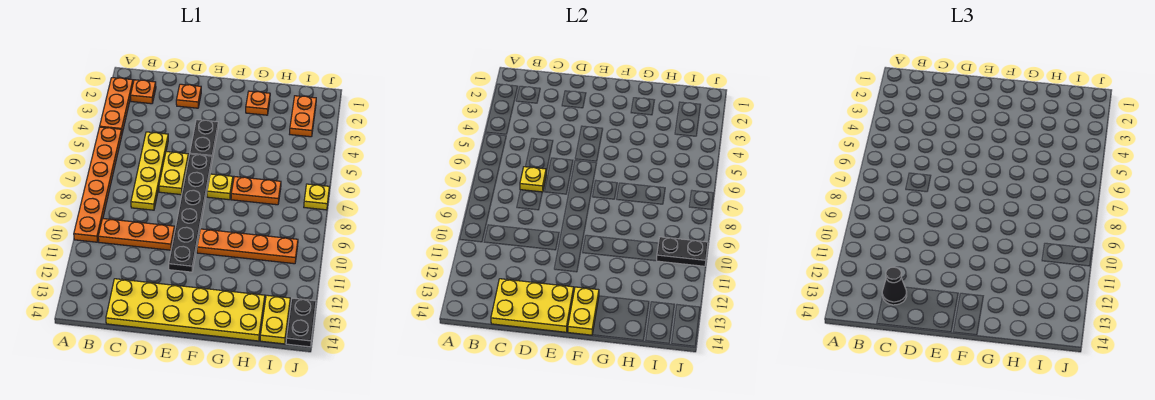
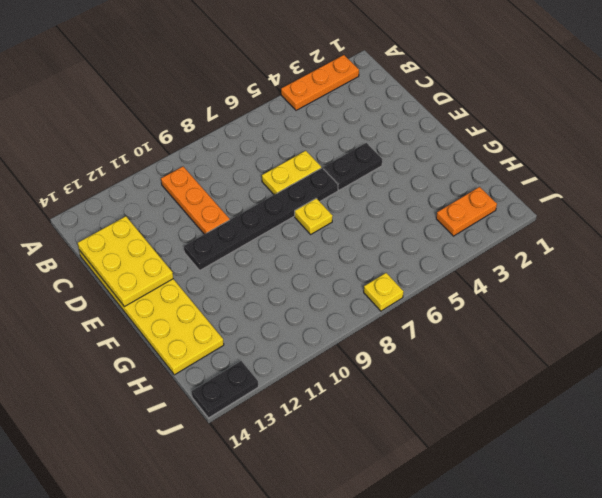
none -> orange plate A5:A10 level 1
none -> orange plate B2 level 1
none -> yellow plate C5:C8 level 1

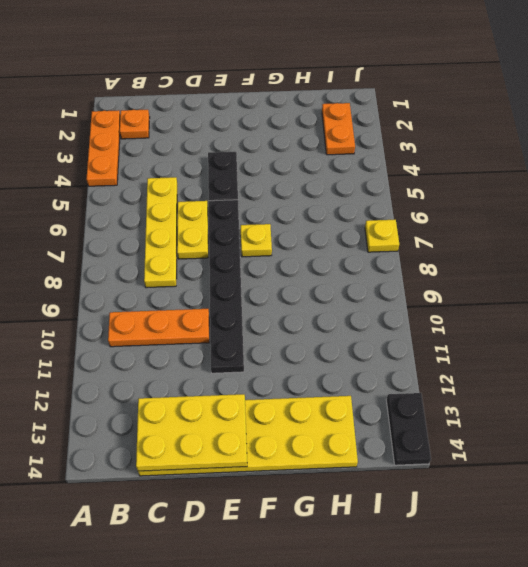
none -> orange plate A5:A10 level 1
none -> orange plate D2 level 1
none -> orange plate F10:I10 level 1

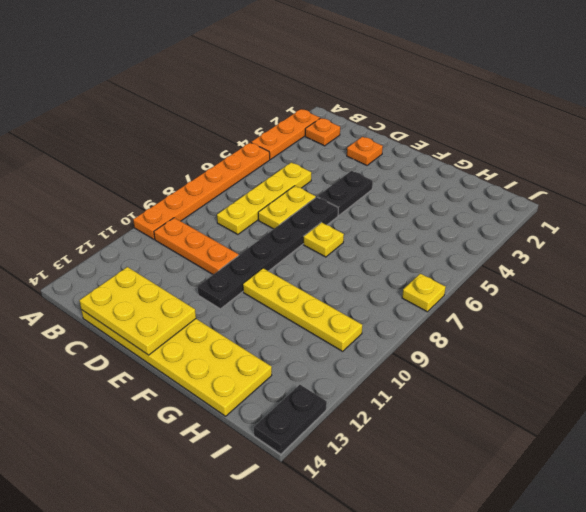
yellow plate F10:I10 level 1 -> orange plate F10:I10 level 1
none -> orange plate G2 level 1
none -> orange plate G7:H7 level 1
none -> orange plate I2:I3 level 1

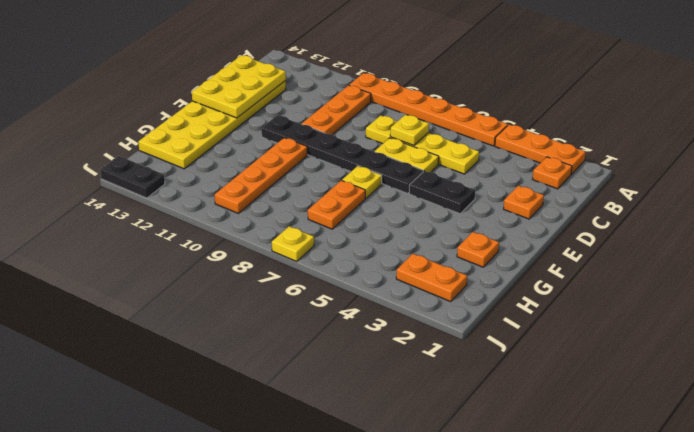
none -> yellow plate I13:I14 level 1
none -> yellow plate F13:F14 level 2
none -> black plate I10:J10 level 2

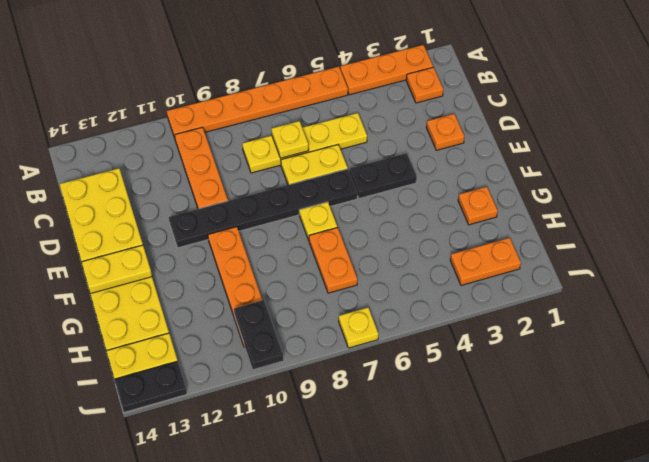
none -> black cone C13 level 3

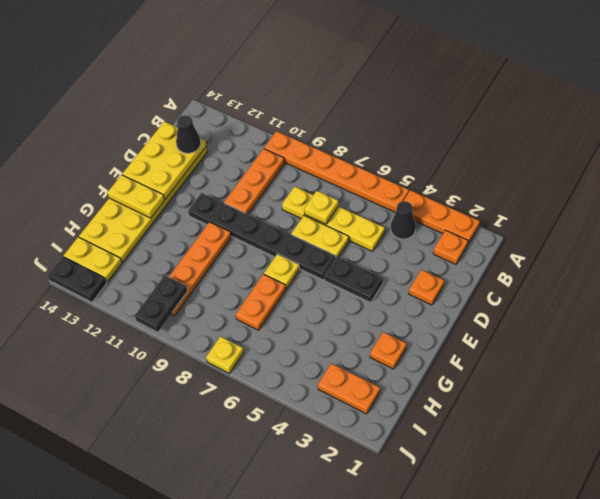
black cone B4 level 1 -> none

